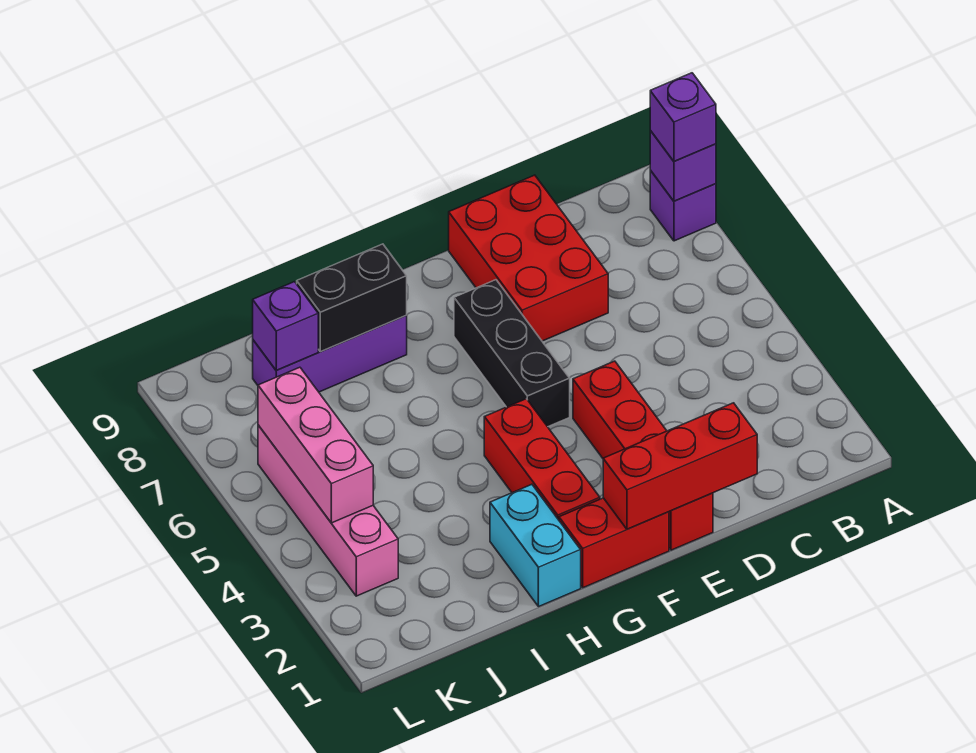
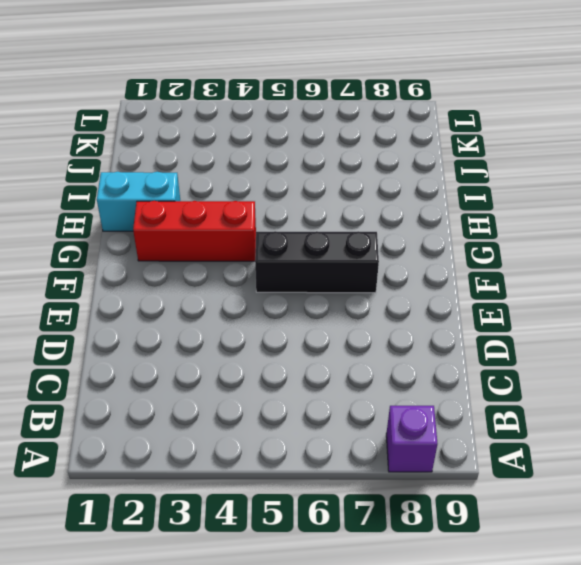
none -> red brick D7:E9 level 1
none -> red brick E1:E4 level 1
none -> red brick F1:G1 level 1

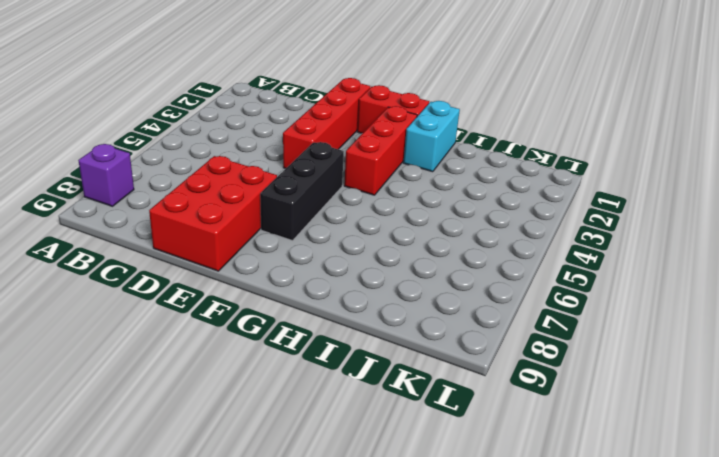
none -> purple brick H8:J8 level 1
none -> pink brick K3:K6 level 1
none -> purple brick A8 level 2

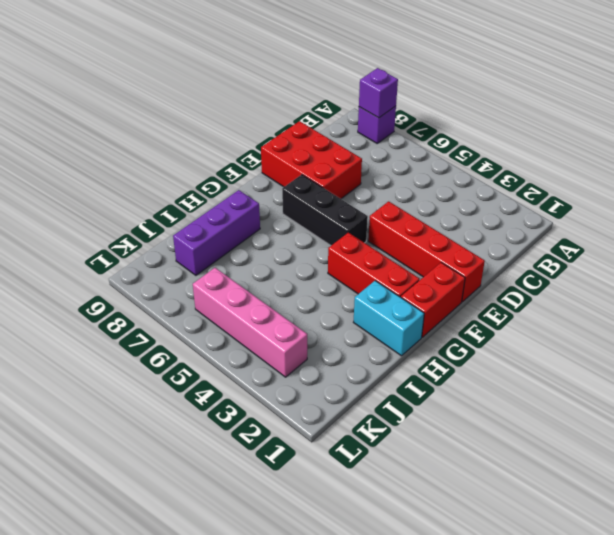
none -> red brick D1:F1 level 2
none -> black brick H8:I8 level 2
none -> purple brick J8 level 2

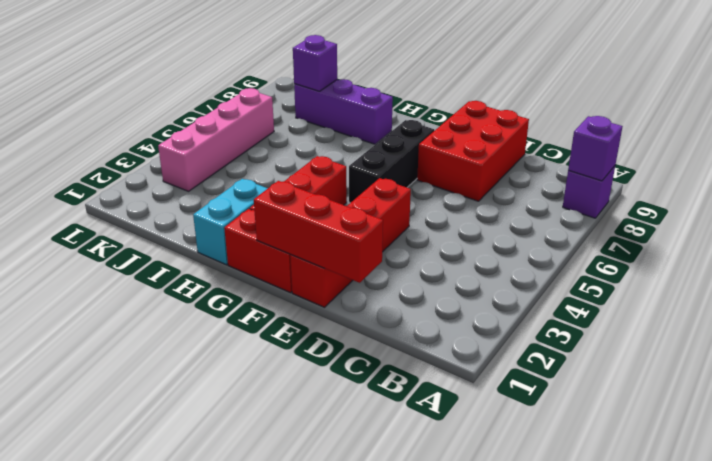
none -> black brick H8:I8 level 2
none -> pink brick K4:K6 level 2
none -> purple brick A8 level 3

